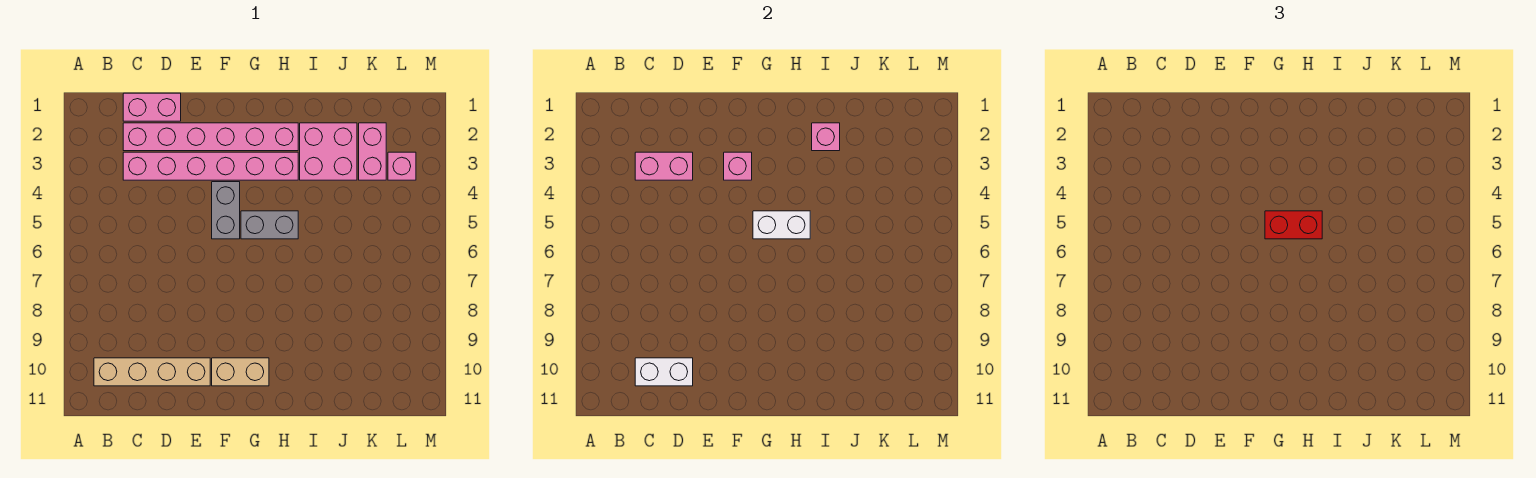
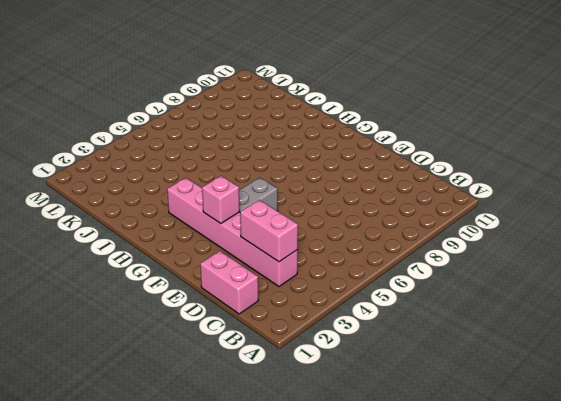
none -> tan brick B10:E10 level 1
none -> pink brick C2:H2 level 1
none -> tan brick F10:G10 level 1

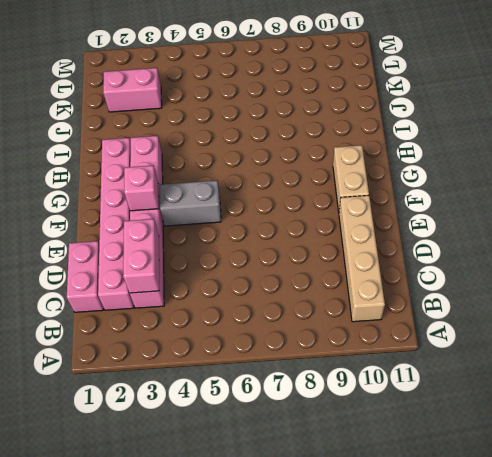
none -> grey brick G5:H5 level 1
none -> pink brick I2:J3 level 1
none -> pink brick L3 level 1

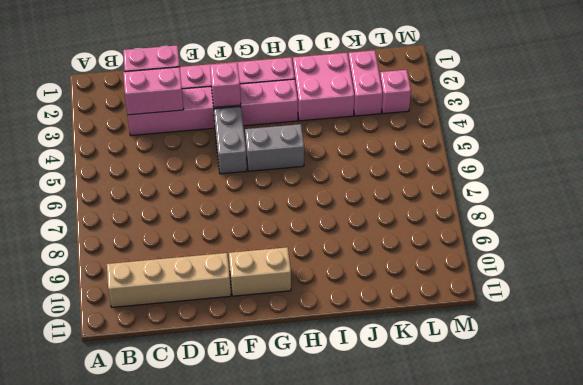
none -> white brick C10:D10 level 2
none -> white brick G5:H5 level 2
none -> pink brick I2 level 2

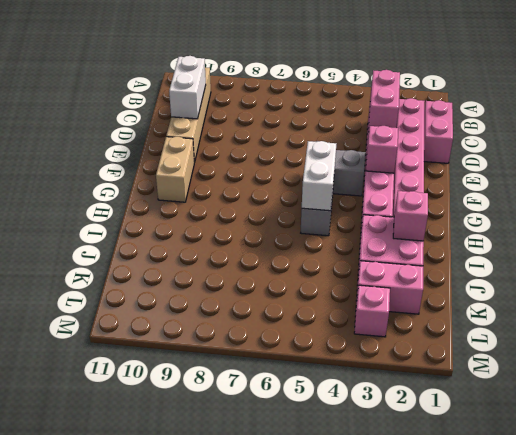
none -> red brick G5:H5 level 3

